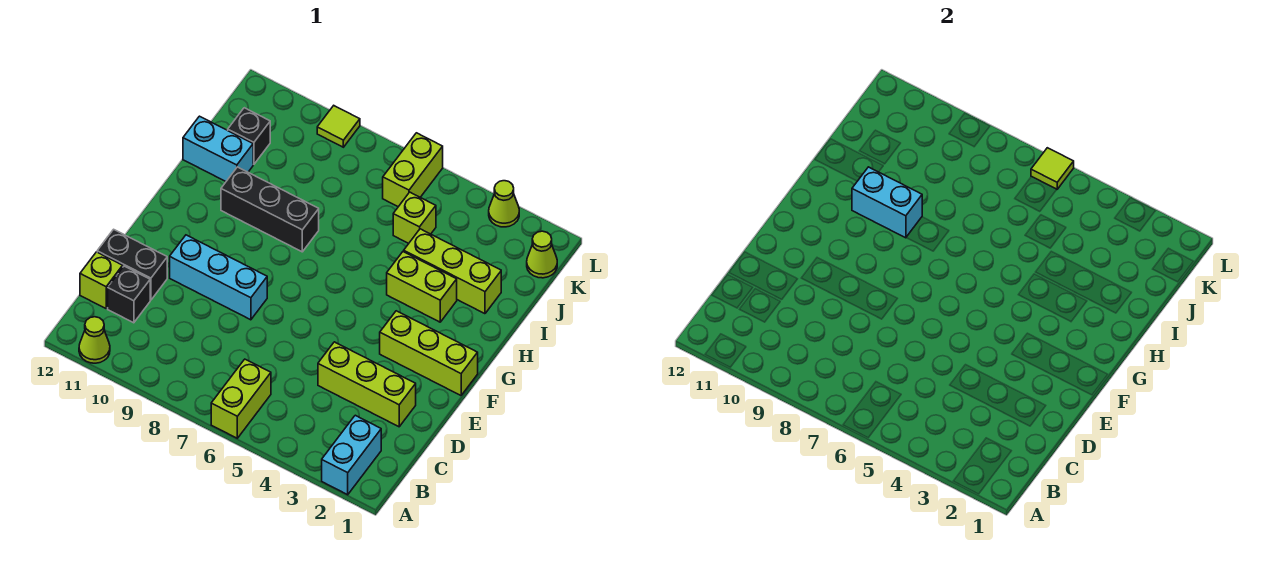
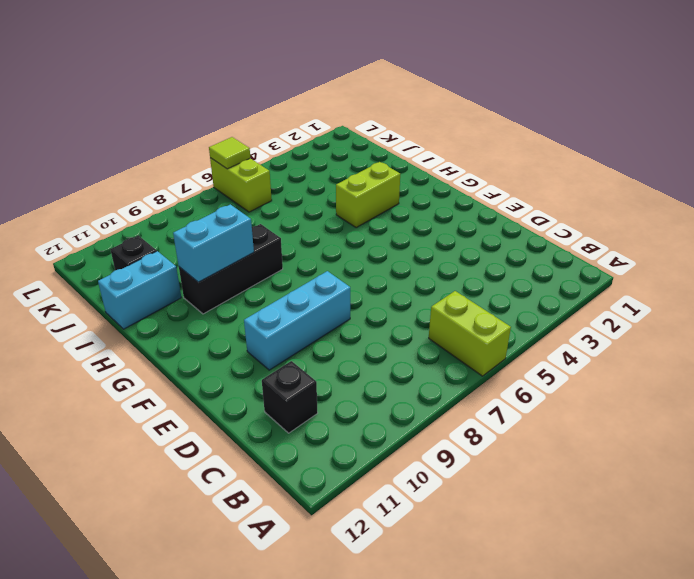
none -> cyan brick A2:B2 level 1
none -> lime cone A11 level 1
none -> lime brick C12 level 1

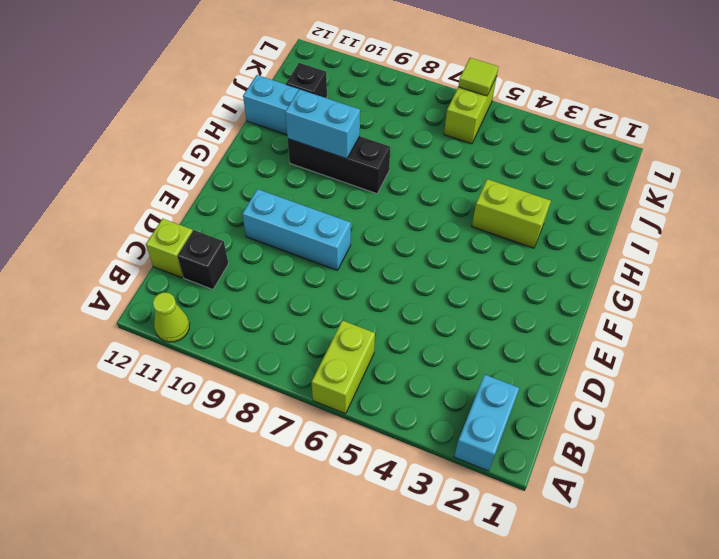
none -> lime brick D2:D4 level 1
none -> black brick D11:D12 level 1
none -> lime brick F1:F3 level 1

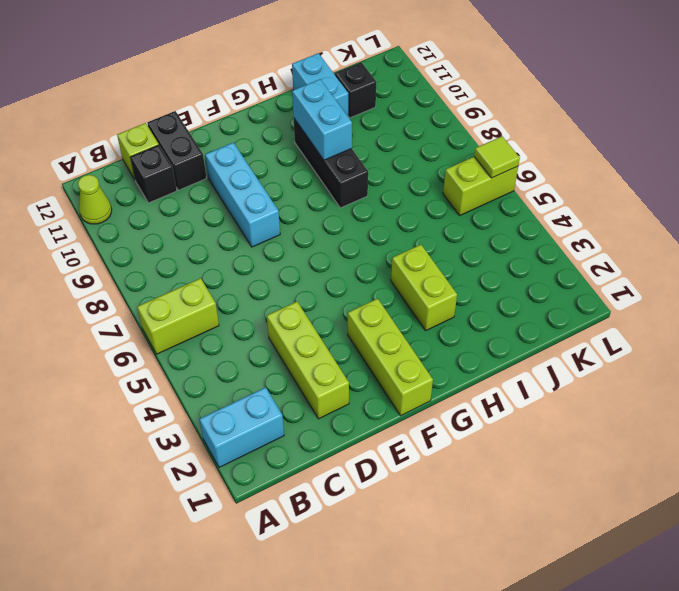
none -> lime brick I2:I4 level 1
none -> lime brick J5 level 1
none -> lime cone K1 level 1

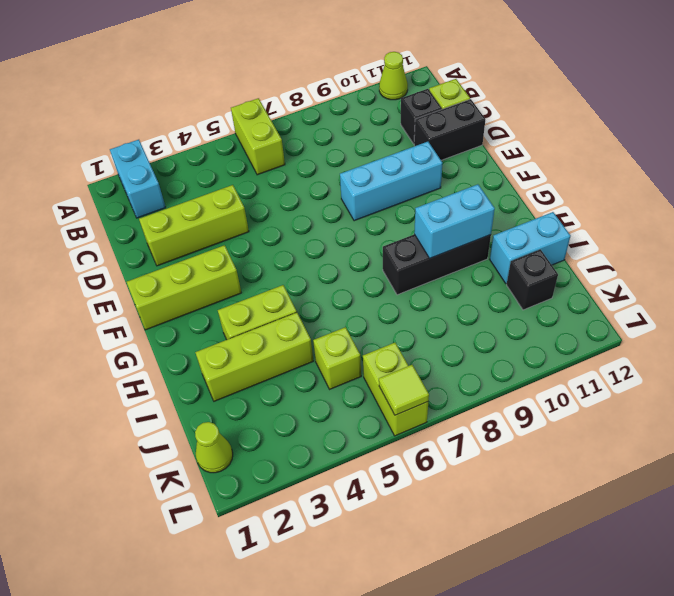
none -> lime cone L3 level 1
none -> lime tile L9 level 1

